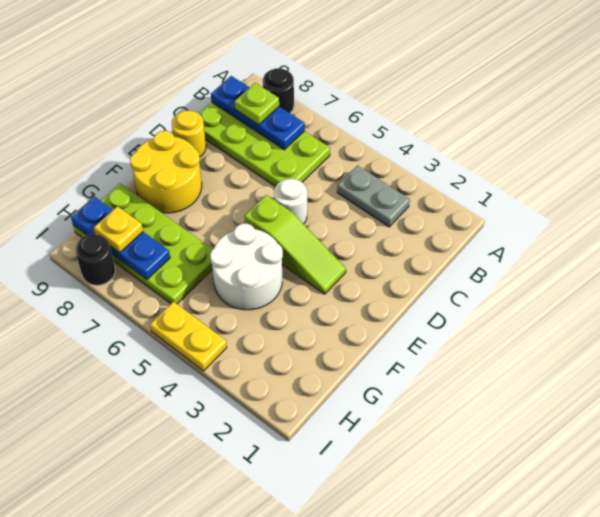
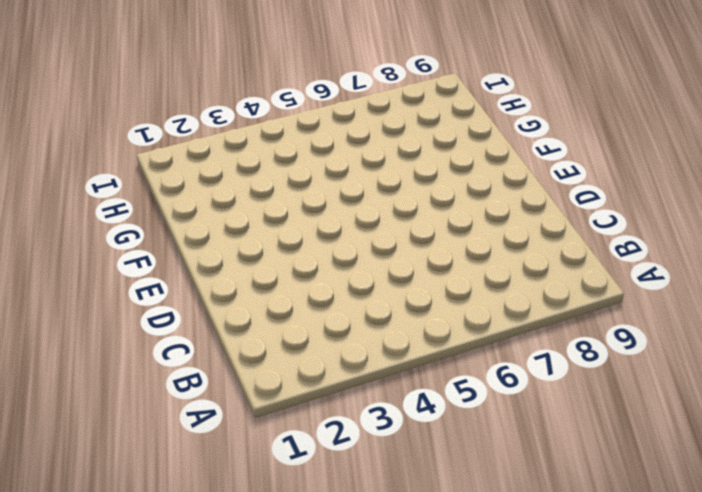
none -> black round brick A8 level 1
none -> grey plate B3:B4 level 1
none -> lime plate B6:C9 level 1

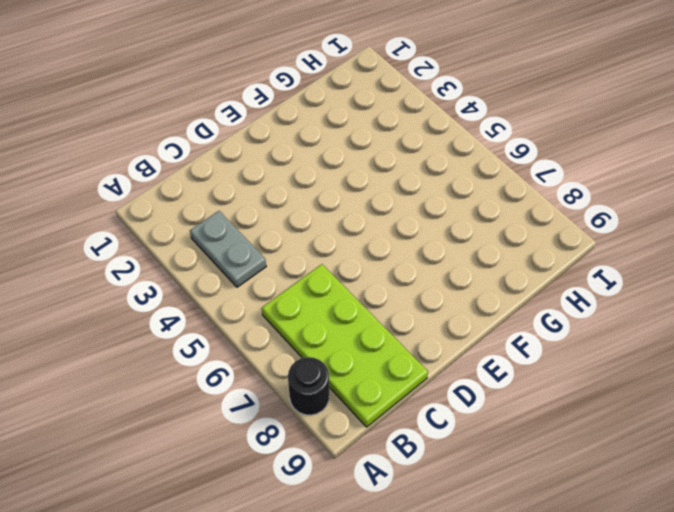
none -> white round brick D5 level 1
none -> yellow round brick D9 level 1
none -> lime slope E3:E5 level 1 top 5

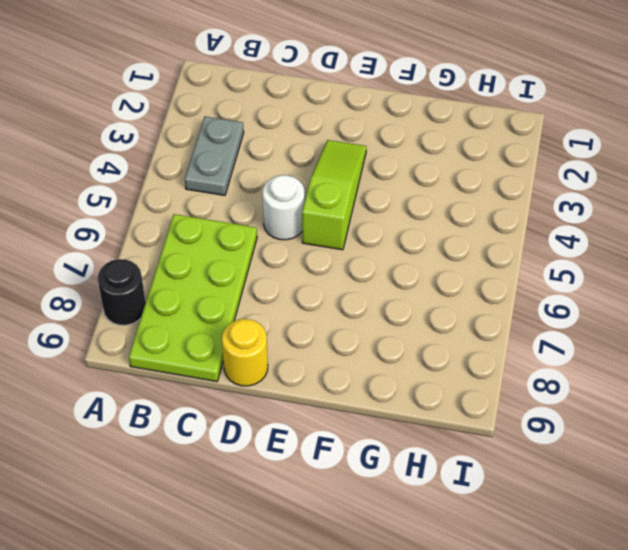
none -> yellow round brick E8:F9 level 1
none -> white round brick F4:G5 level 1
none -> lime plate G6:H9 level 1

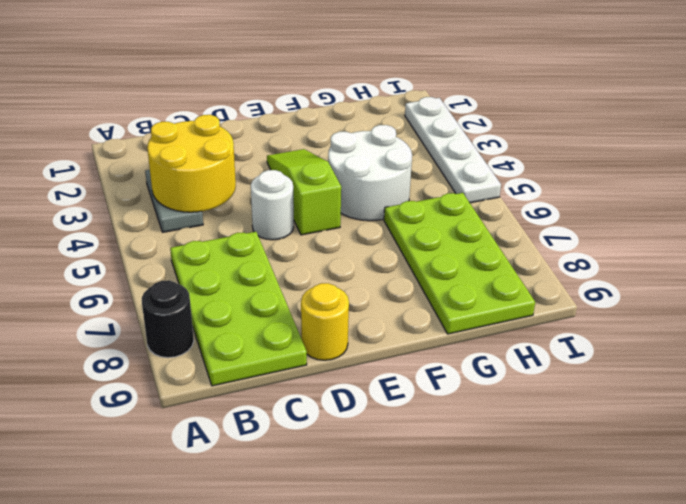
yellow round brick B3:C4 level 2 -> yellow round brick E8:F9 level 1
white plate I2:I5 level 1 -> yellow plate I4:I5 level 1
none -> black round brick I8 level 1
none -> blue plate B7:B9 level 2
none -> blue plate H7:H9 level 2

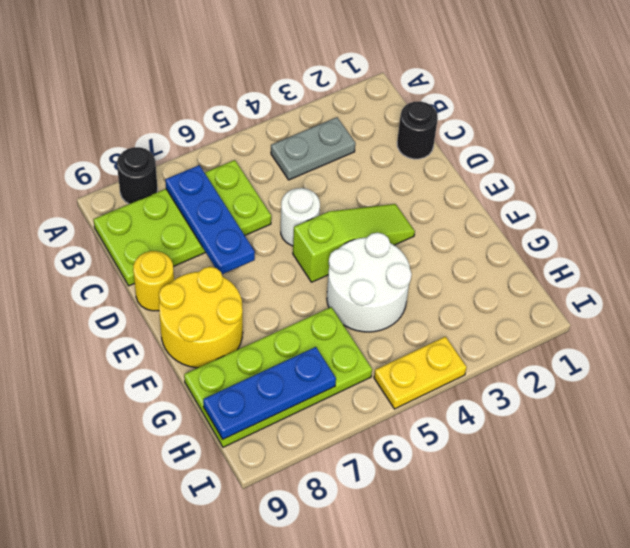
blue plate B7:D7 level 2 -> blue plate B7:B9 level 2
black round brick C1 level 1 -> black round brick I8 level 1
none -> lime plate B8 level 3
none -> yellow plate H8 level 3

